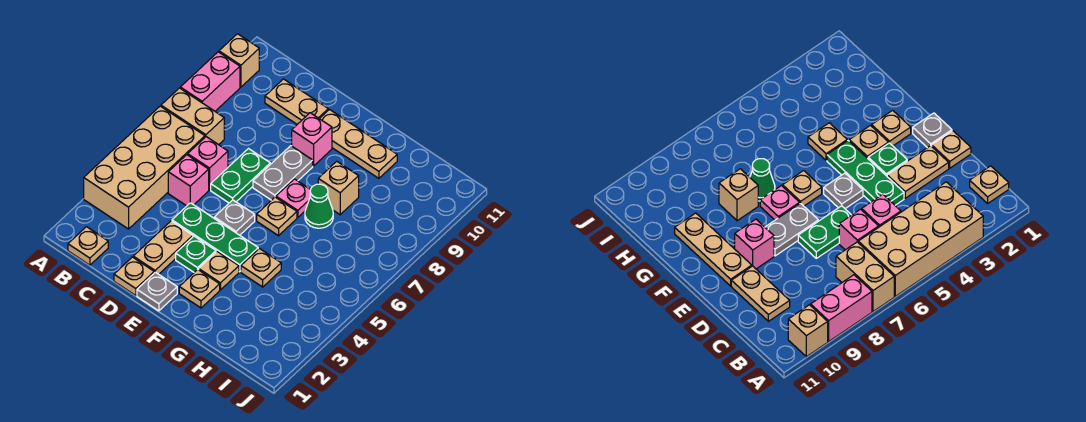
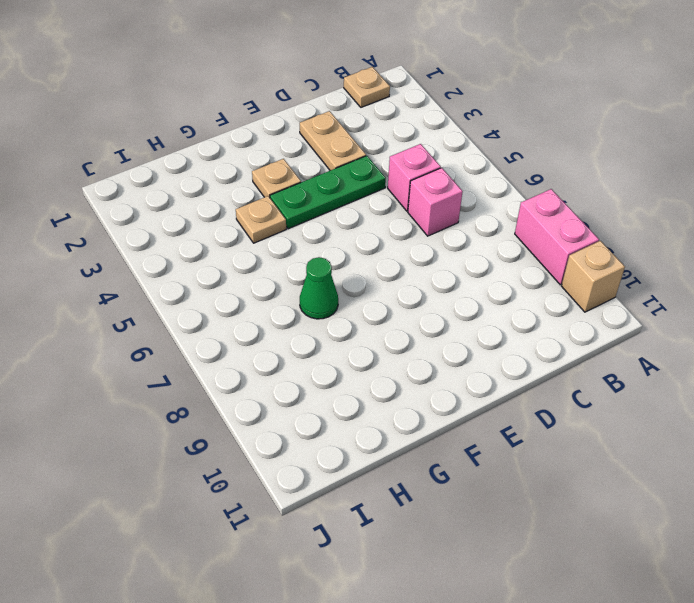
none -> tan brick A3:B6 level 1
none -> tan brick A7:B7 level 1
none -> tan plate C10:D10 level 1

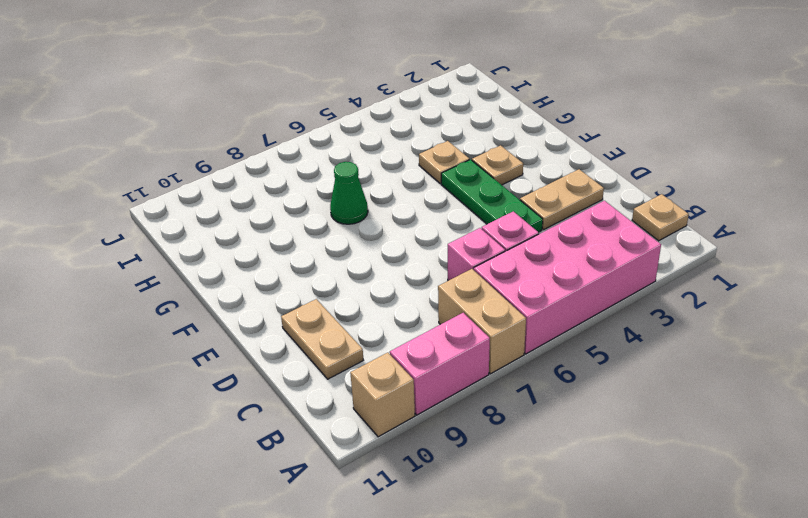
pink brick A3:B6 level 1 -> tan brick A3:B6 level 1
none -> tan plate D1 level 1
none -> green plate D6:D7 level 1
none -> grey plate E1 level 1

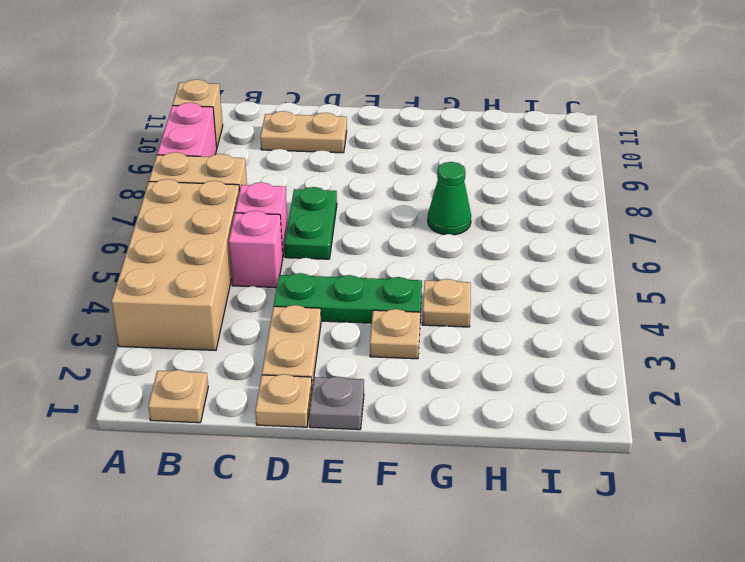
none -> green plate E3 level 1
none -> grey plate E5 level 1
none -> grey plate E7:E8 level 1

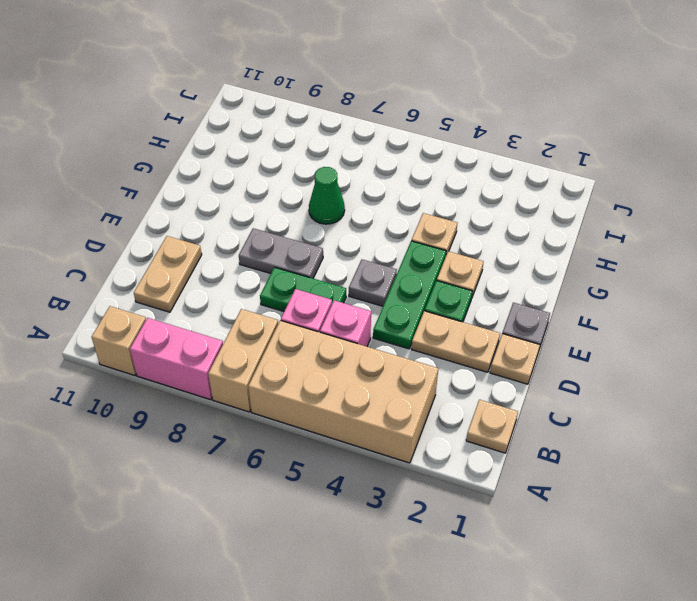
none -> pink brick E9 level 1
none -> tan plate E10:G10 level 1
none -> tan plate F2 level 1

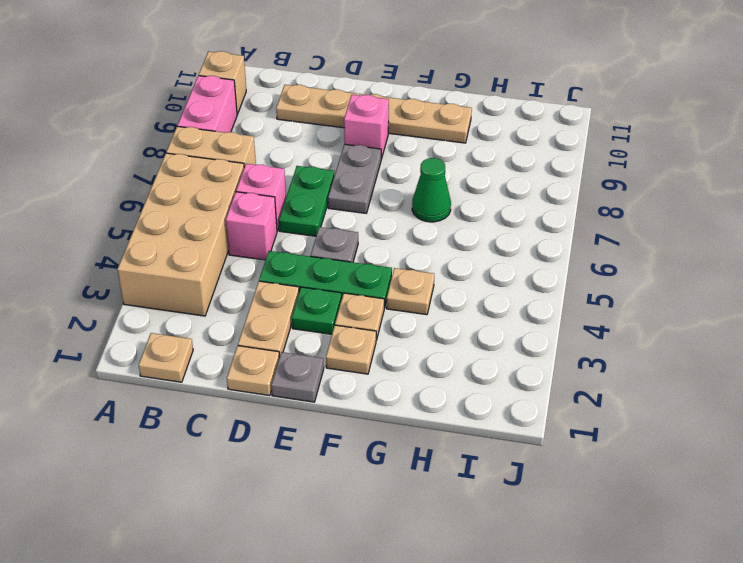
none -> tan plate F6 level 1
none -> pink plate F7 level 1
none -> tan brick G8 level 1

